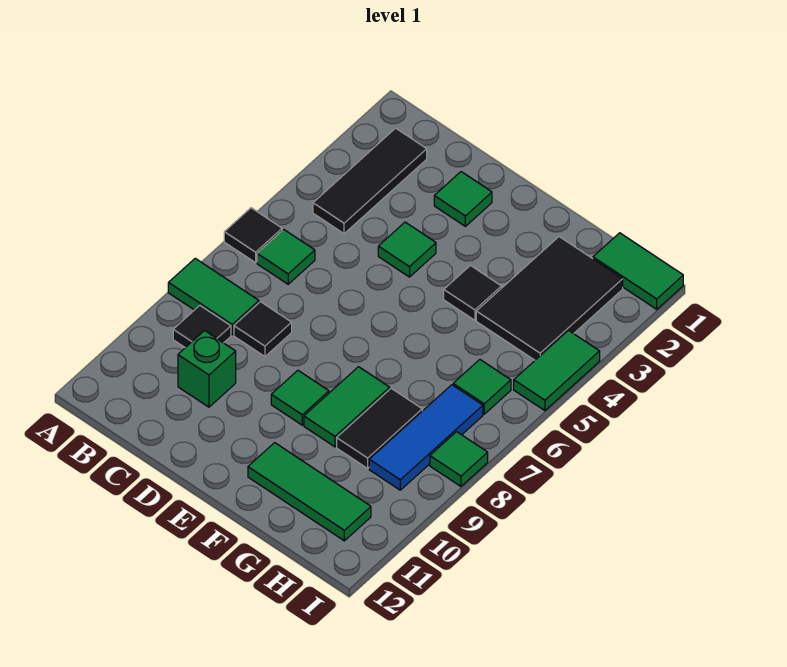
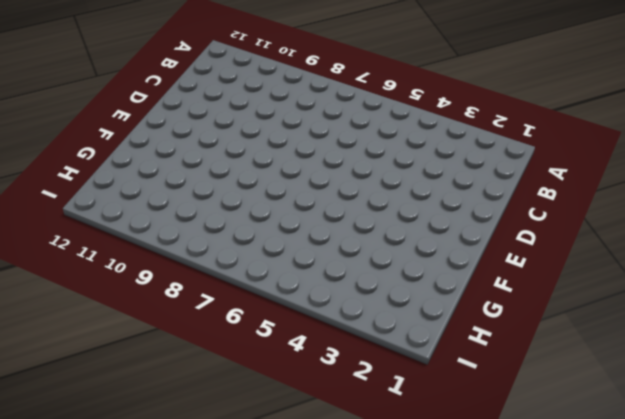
none -> black tile A6 level 1
none -> green tile A8:B8 level 1
none -> black tile B2:B4 level 1

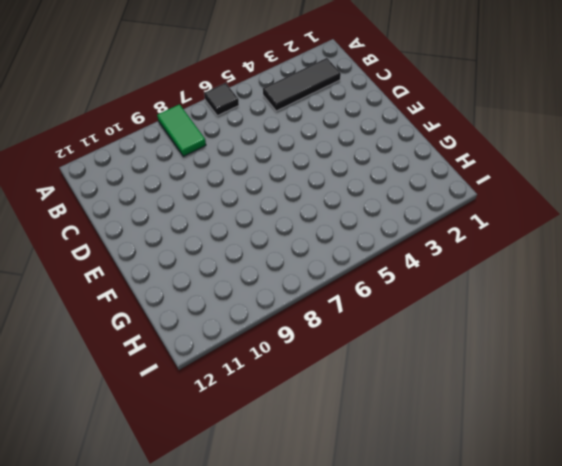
none -> green tile B6 level 1
none -> black tile B9 level 1
none -> black tile C8 level 1

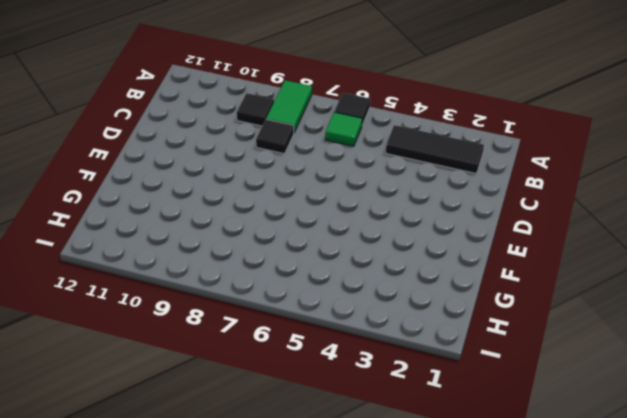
none -> green brick C10 level 1
none -> green tile D2 level 1
none -> green tile D4 level 1

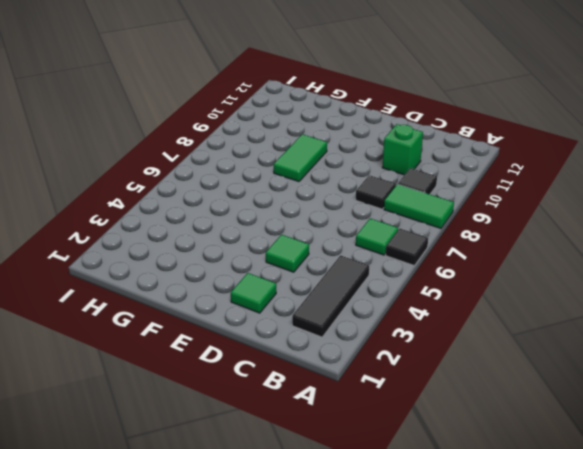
none -> green tile E9 level 1
none -> black tile F4 level 1
none -> green tile F11:H11 level 1

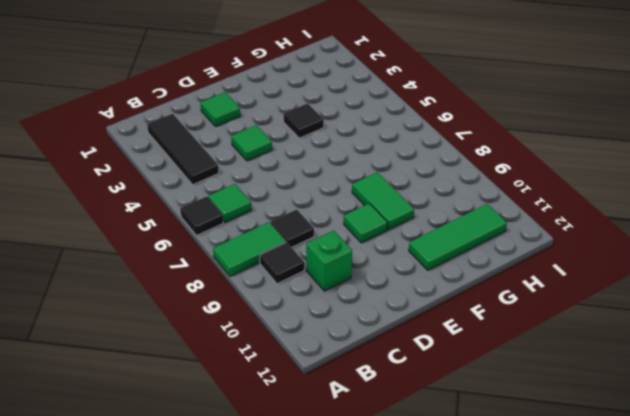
none -> black tile G2:H4 level 1
none -> black tile G8:G9 level 1
none -> green tile H1:I1 level 1

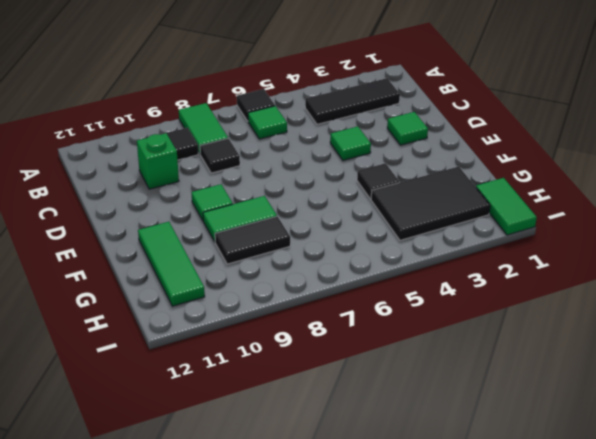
none -> green tile H6 level 1
none -> blue tile H7:H9 level 1
none -> green tile I4:I5 level 1

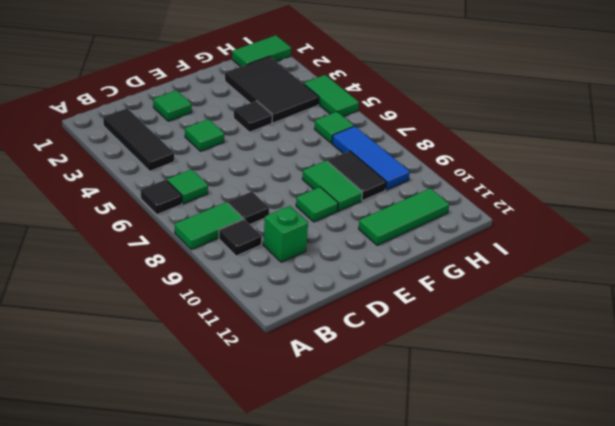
none -> green tile I8 level 1

